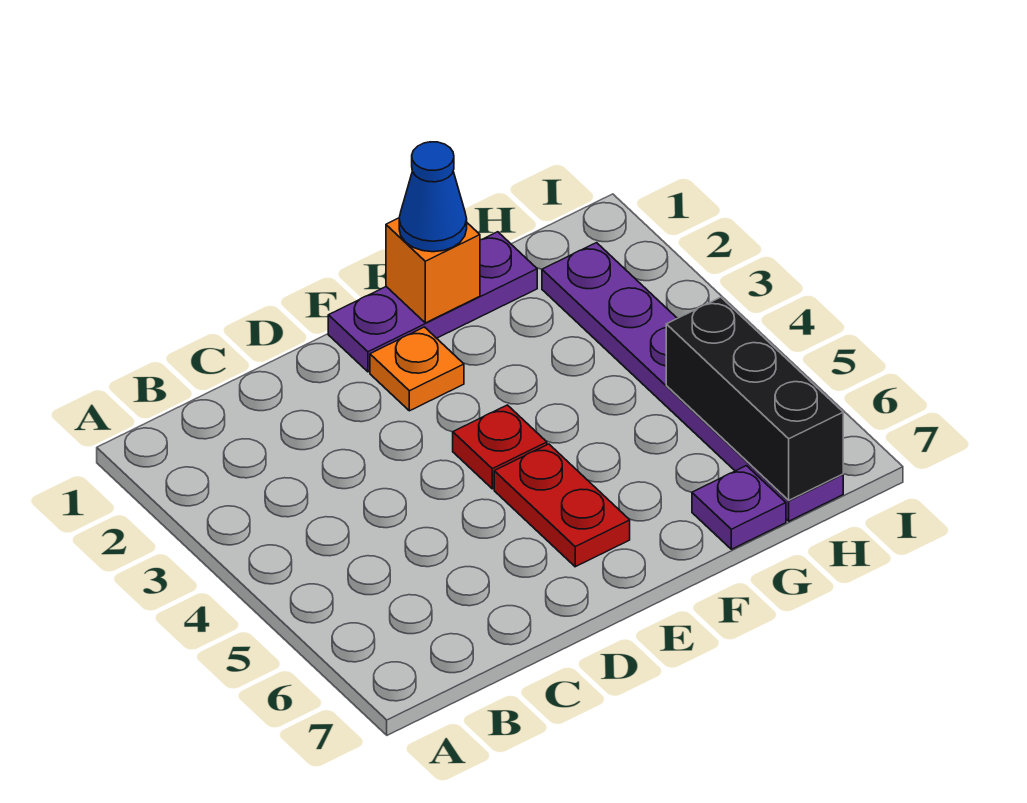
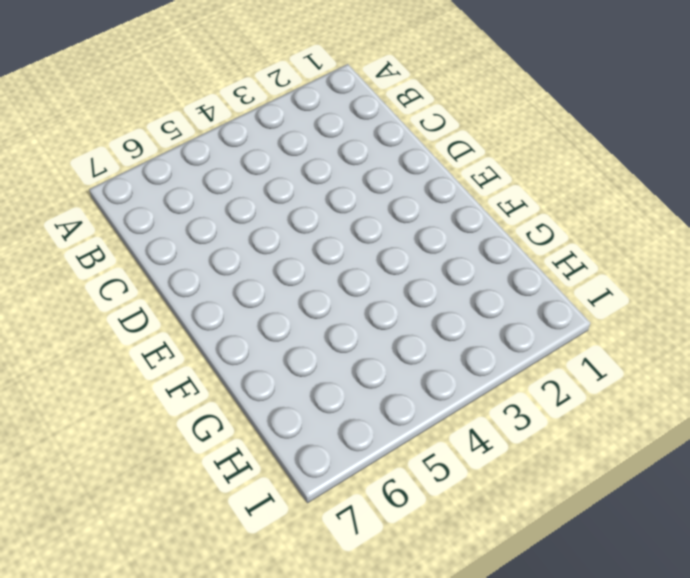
none -> purple plate E1:G1 level 1
none -> orange plate E2 level 1

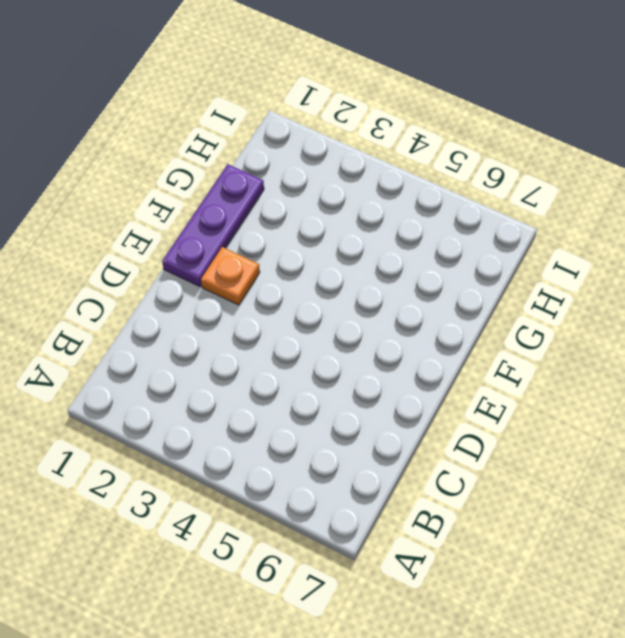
none -> red plate E4 level 1
none -> red plate E5:E6 level 1

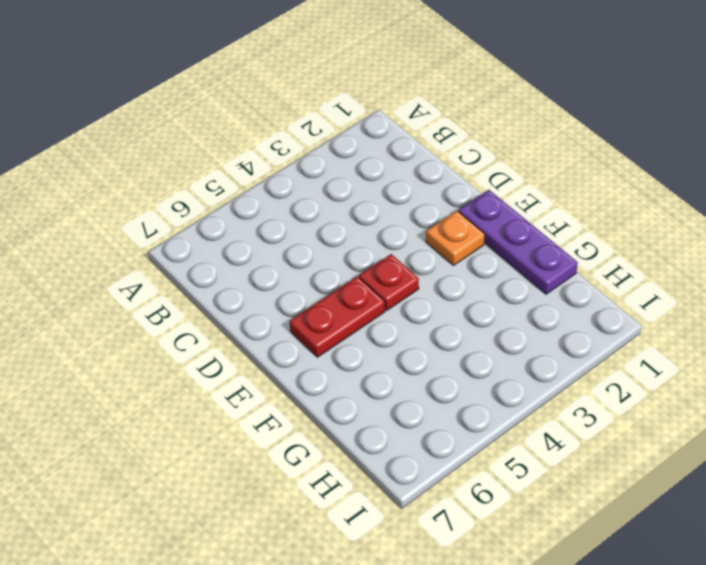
none -> purple plate G7 level 1
none -> purple plate H2:H7 level 1

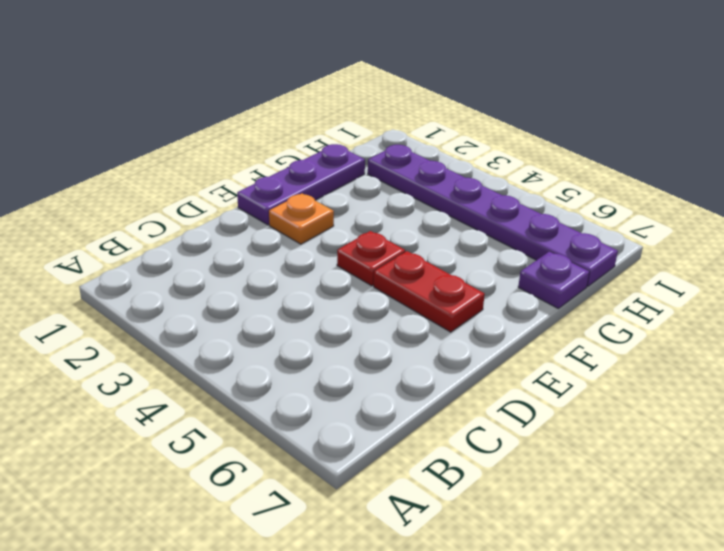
none -> orange brick F1 level 2
none -> black brick H5:H7 level 2

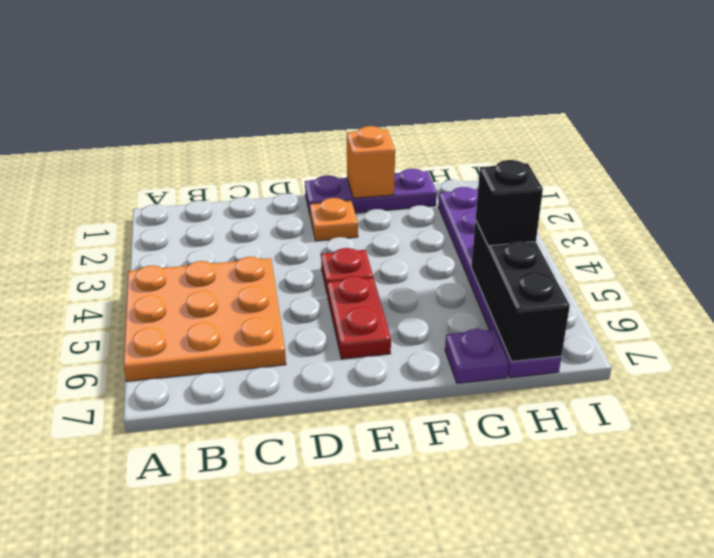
orange plate A4:C6 level 1 -> none
black brick H5 level 3 -> none
none -> blue cone F1 level 3

